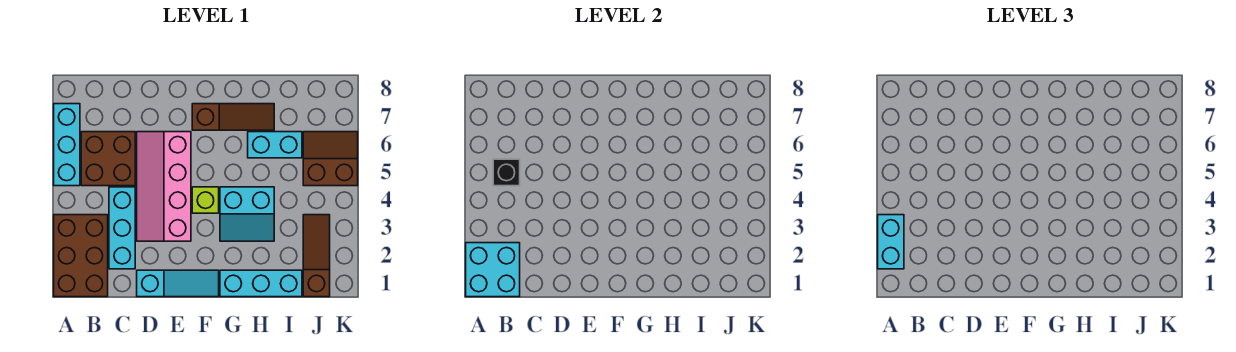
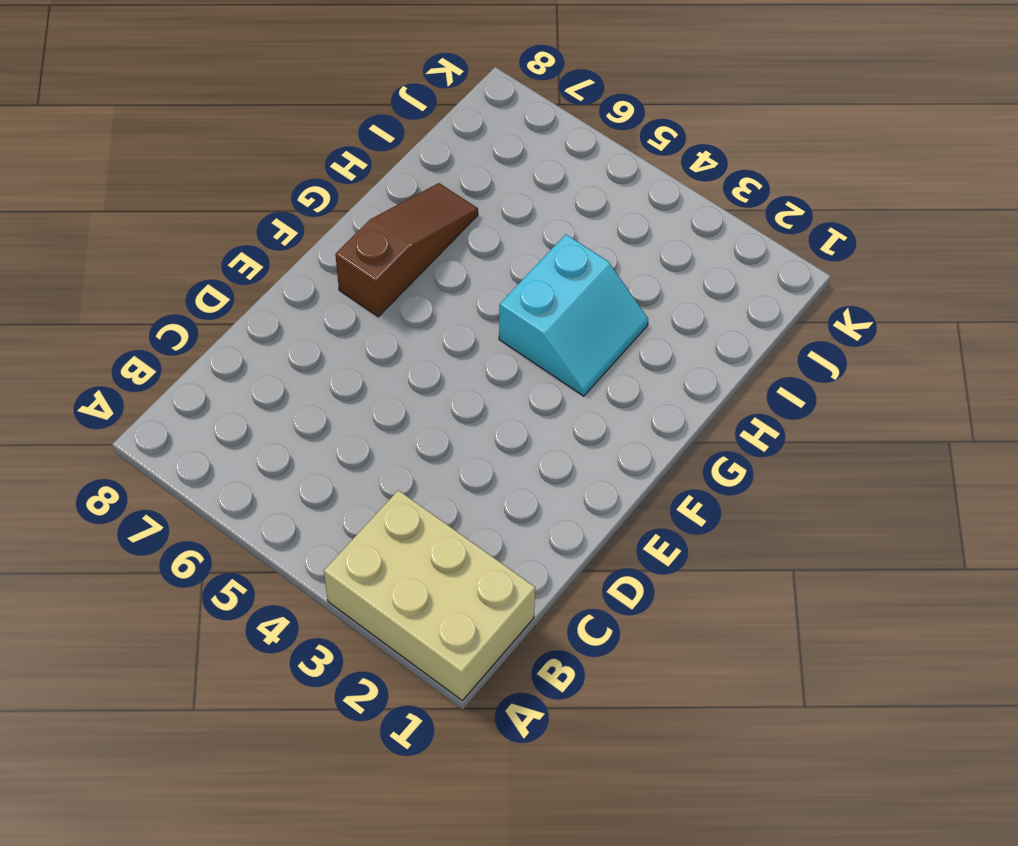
tan brick A1:B3 level 1 -> brown brick A1:B3 level 1
none -> cyan brick A5:A7 level 1
none -> brown brick B5:C6 level 1
none -> cyan brick C2:C4 level 1

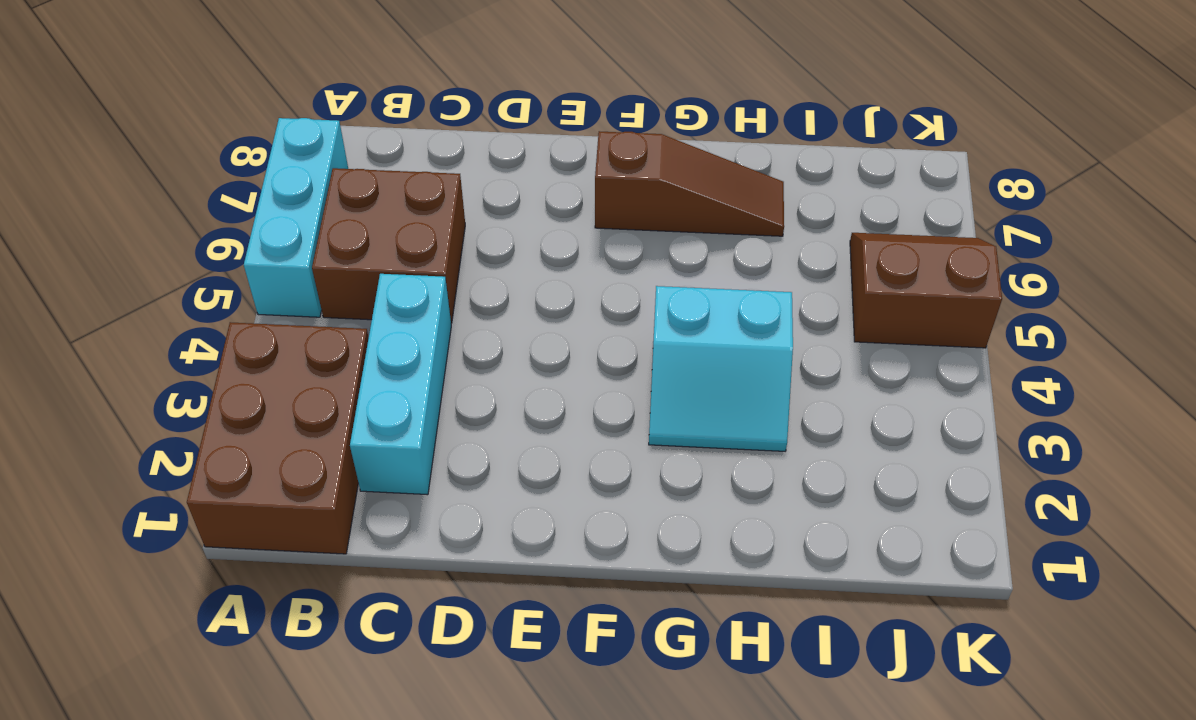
none -> cyan slope D1:F1 level 1 top D
none -> pink slope D3:E6 level 1 top E
none -> lime brick F4 level 1

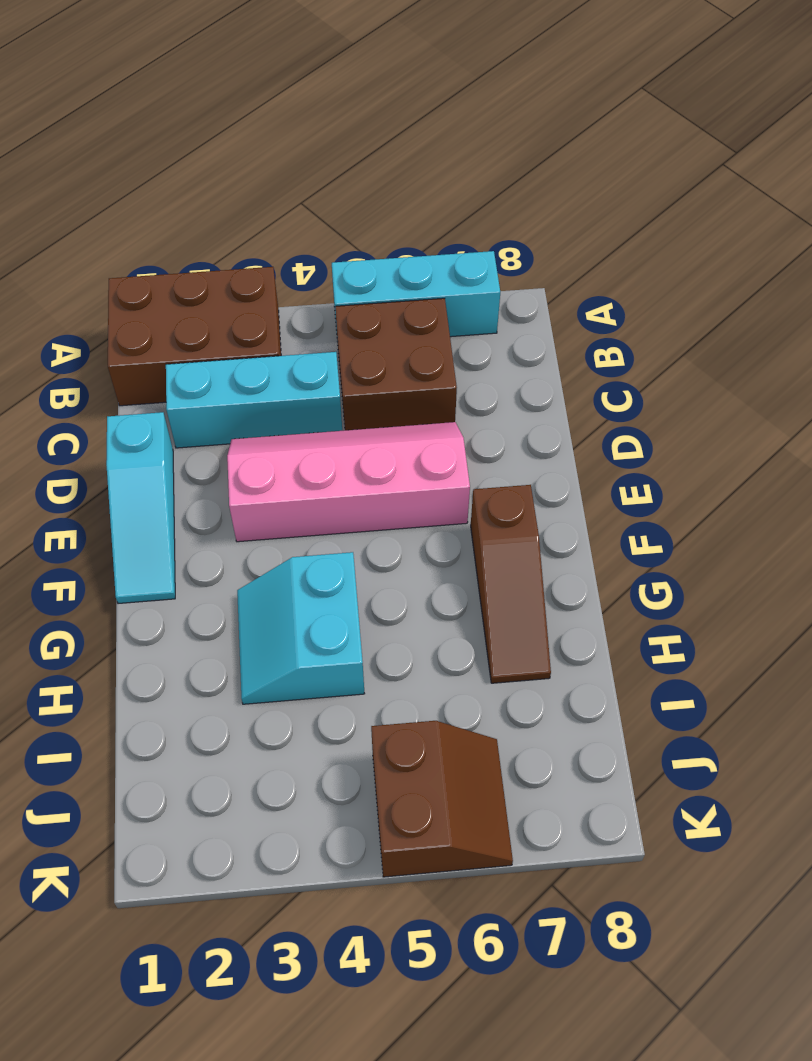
none -> lime brick F4 level 1
none -> cyan brick G1:I1 level 1
none -> cyan brick H6:I6 level 1

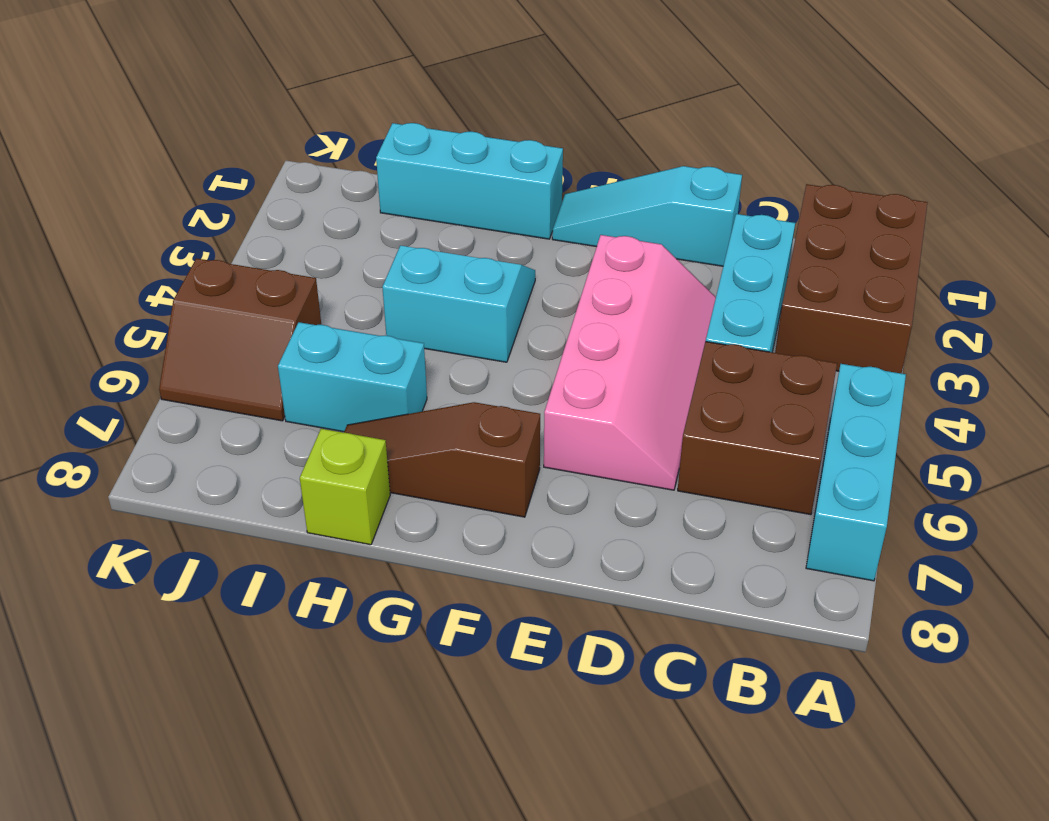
lime brick H8 level 1 -> lime brick F4 level 1
none -> brown slope J1:J3 level 1 top 1
none -> cyan brick A1:B2 level 2
none -> black brick B5 level 2

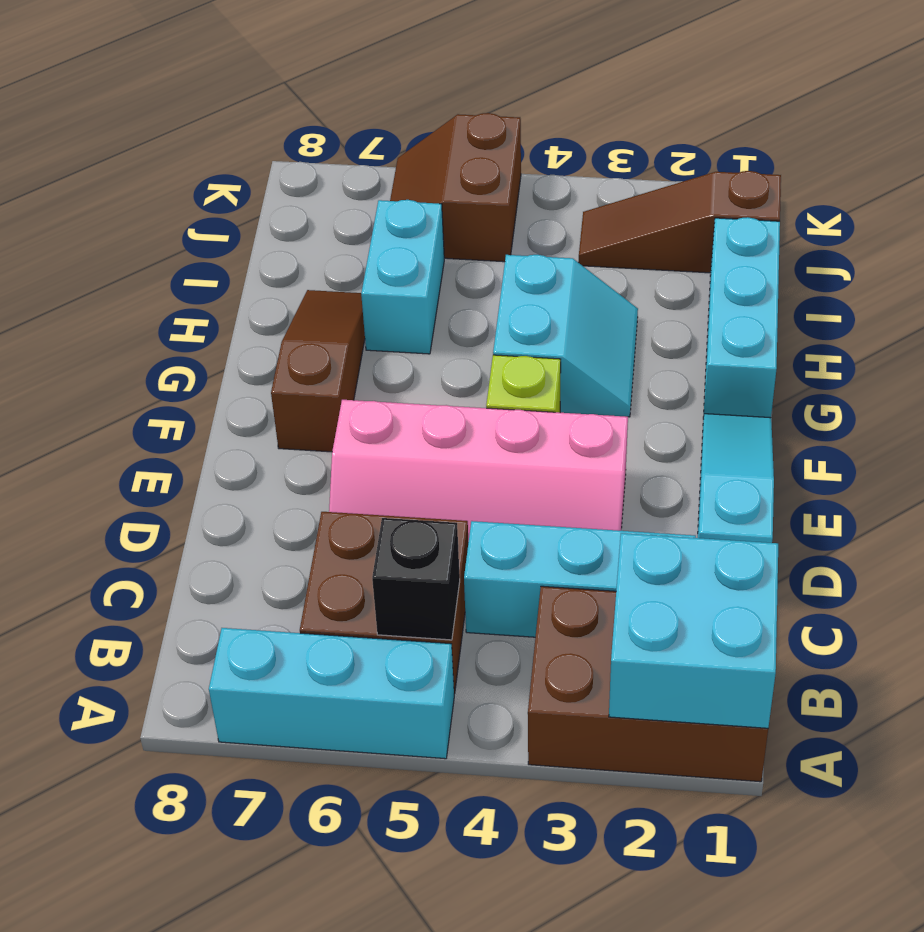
none -> cyan brick A2:A3 level 3

